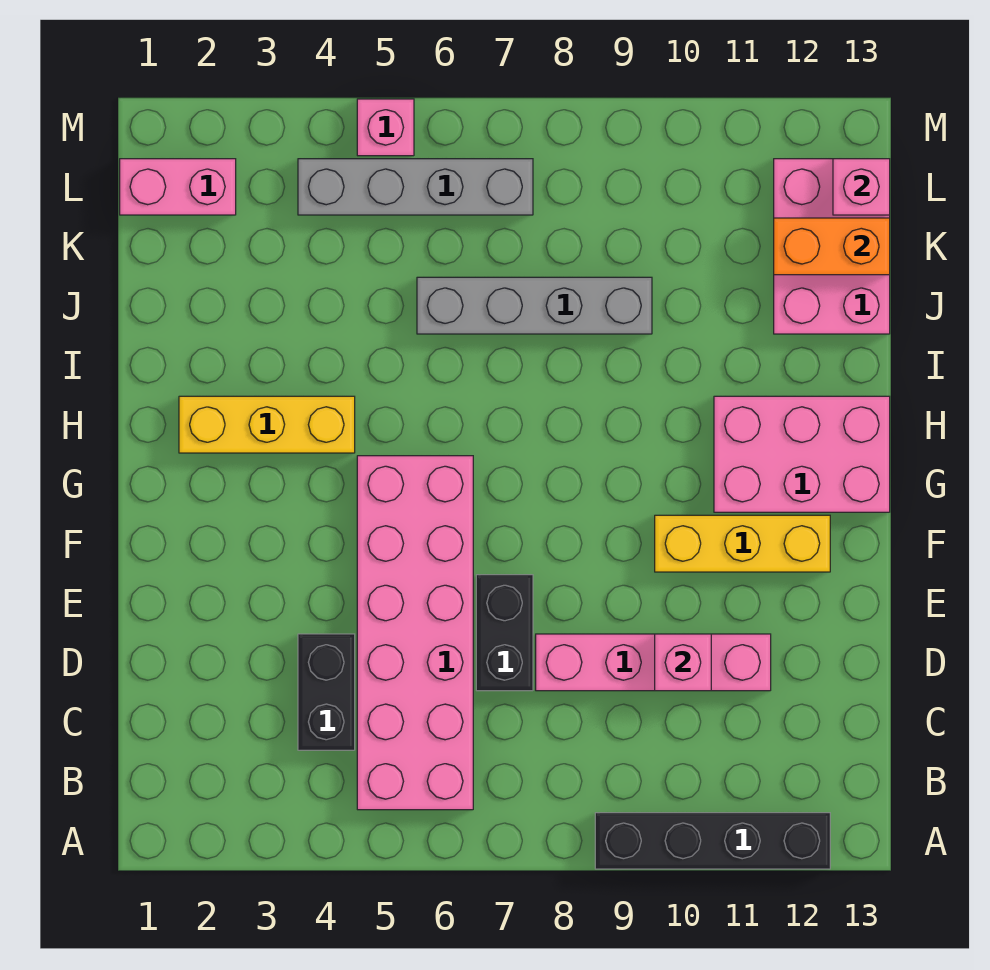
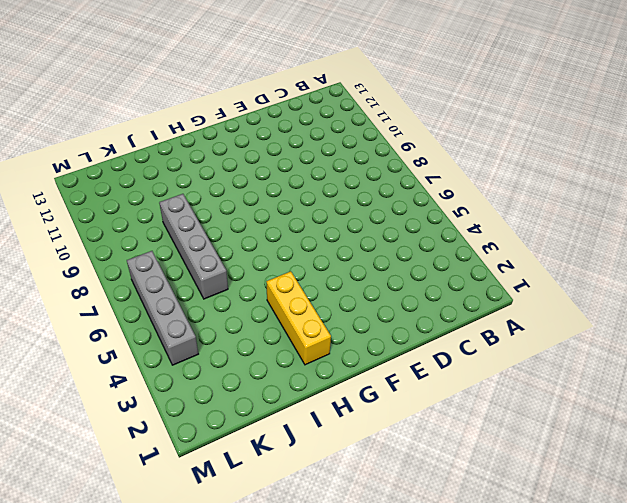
none -> black brick A9:A12 level 1
none -> pink brick B5:G6 level 1
none -> black brick C4:D4 level 1

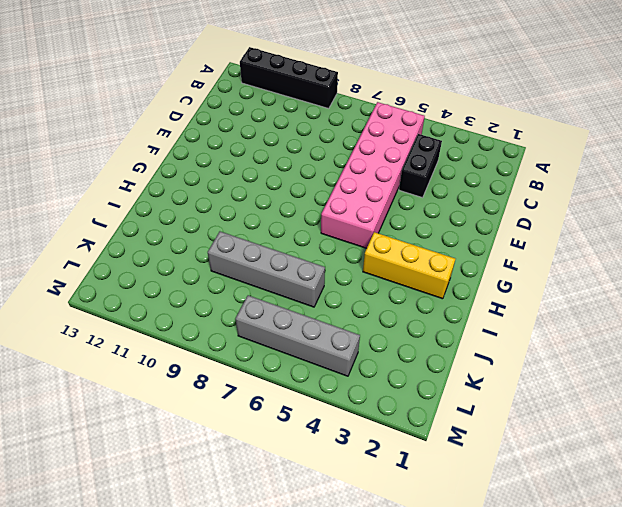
none -> black brick D7:E7 level 1
none -> pink brick D8:D11 level 1
none -> yellow brick F10:F12 level 1

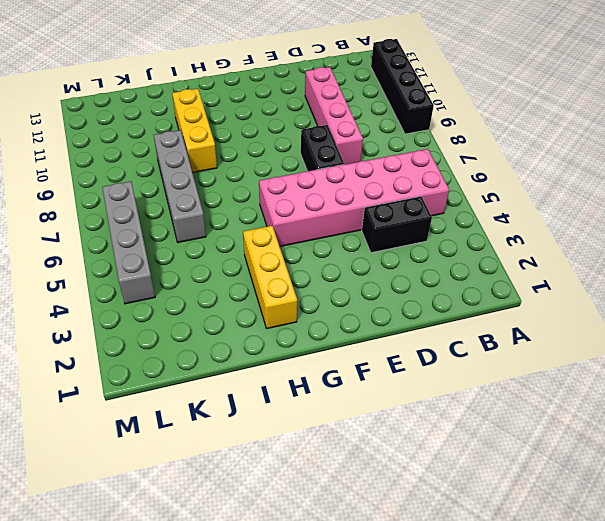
black brick E7:E8 level 1 -> black brick D7:E7 level 1
yellow brick I9:I11 level 1 -> yellow brick F10:F12 level 1
none -> pink brick G11:H13 level 1
none -> pink brick J12:L13 level 1
none -> pink brick L1:L2 level 1

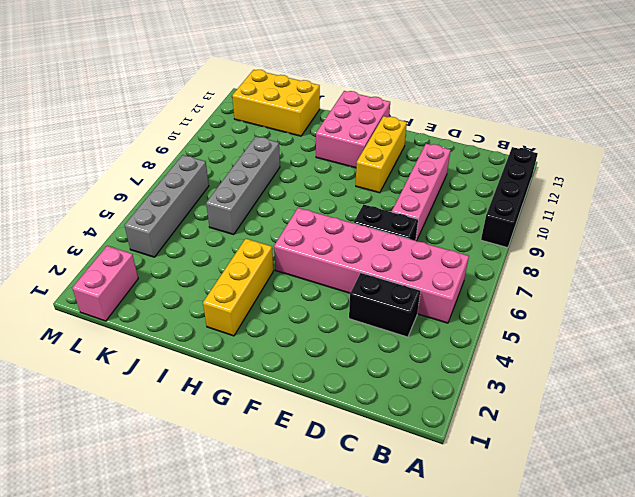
yellow brick J12:L13 level 1 -> pink brick J12:L13 level 1
none -> pink brick M5 level 1
none -> pink brick D10 level 2
none -> orange brick K12:K13 level 2

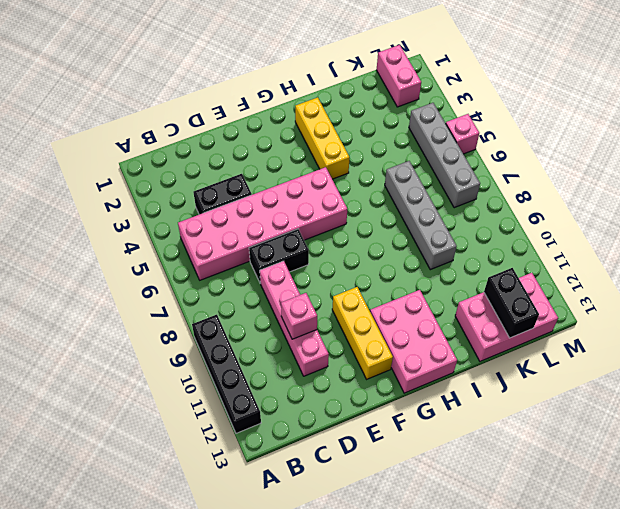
black brick K12:K13 level 2 -> orange brick K12:K13 level 2
none -> pink brick L13 level 2

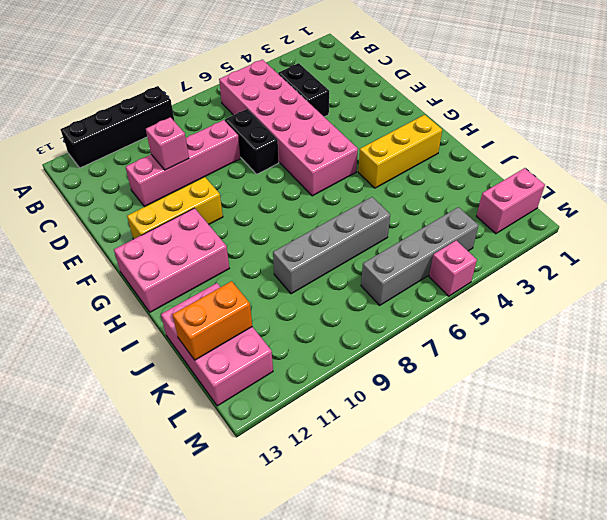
none -> pink brick L13 level 2

